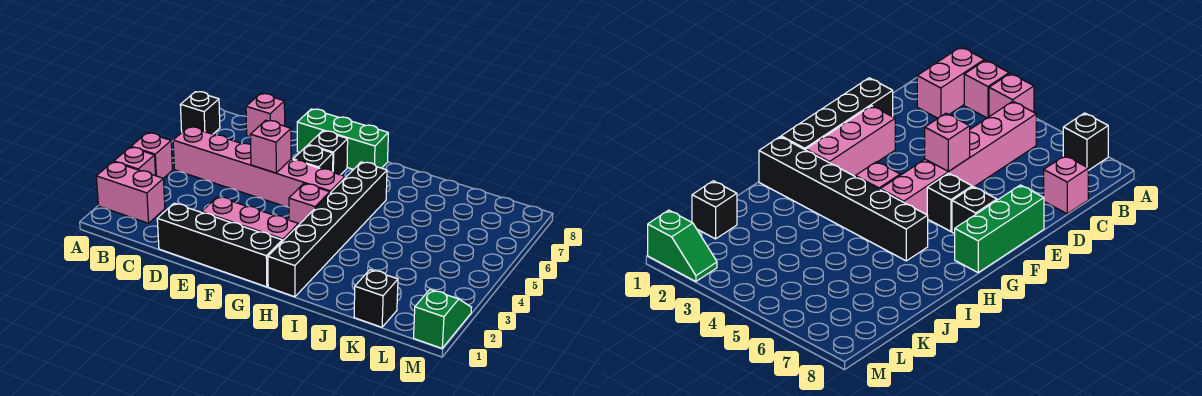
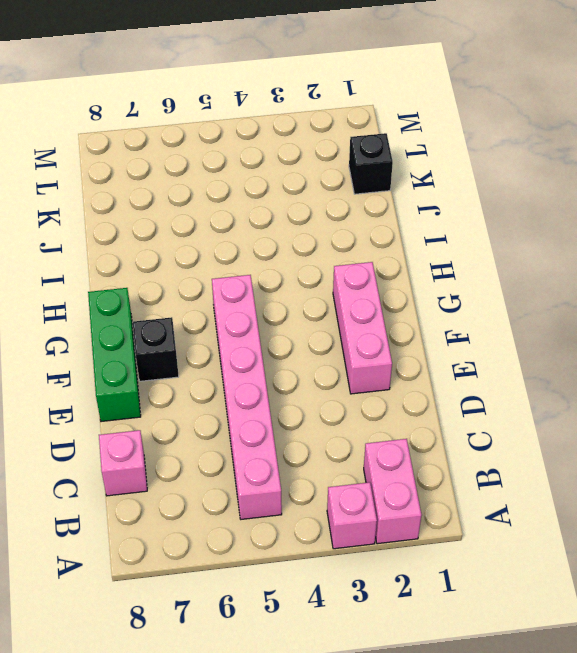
none -> pink brick A4 level 1
none -> black brick A7 level 1
none -> black brick D1:G1 level 1

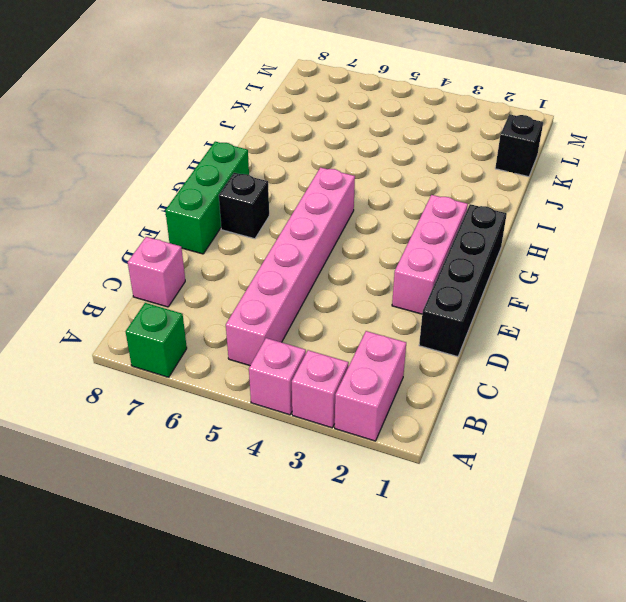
green brick A7 level 1 -> black brick A7 level 1
none -> black brick F6 level 1
none -> pink brick G4 level 1
none -> black brick H1:H6 level 1

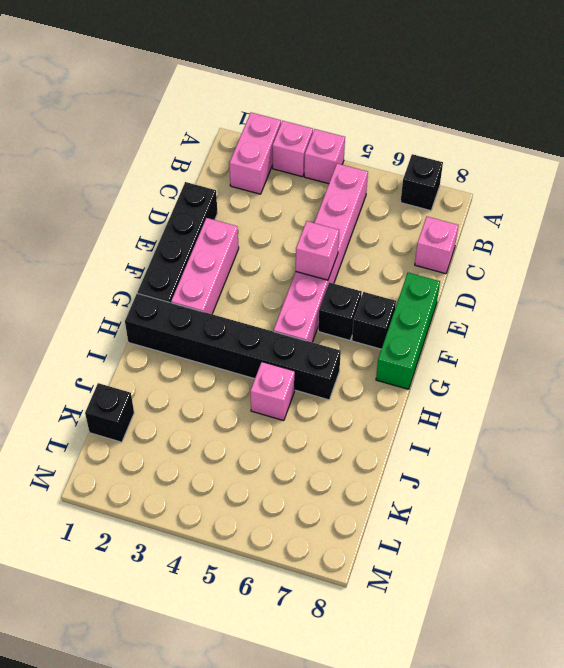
pink brick I5 level 1 -> pink brick G4 level 1
none -> green slope M1:M2 level 1 top 1

